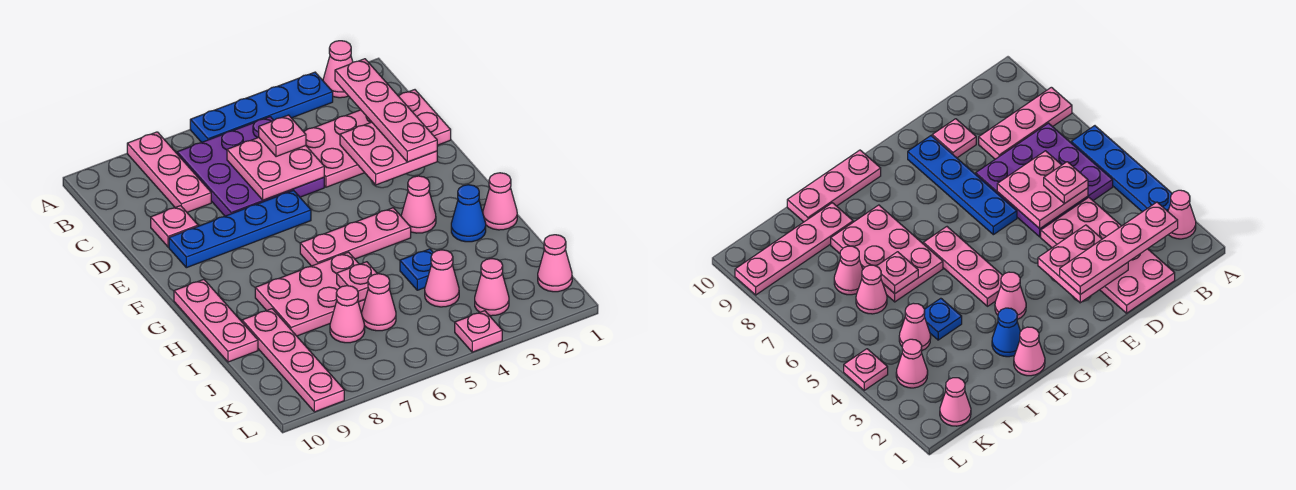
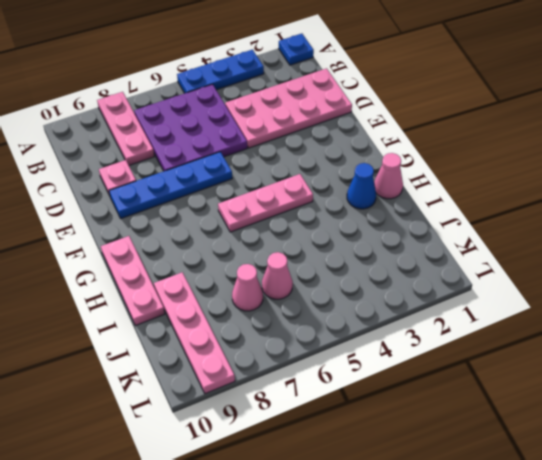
blue plate A1 level 1 -> blue plate I4 level 1
blue plate A3:A5 level 1 -> blue plate A3:A6 level 1
none -> pink cone A2 level 1
none -> pink cone G3 level 1
none -> pink plate H6:I8 level 1

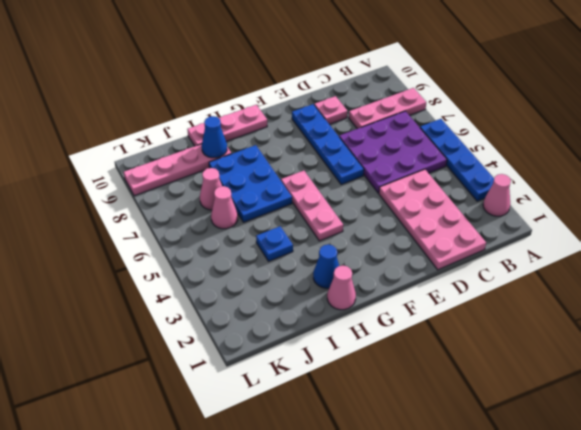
blue plate H6:I8 level 1 -> pink plate H6:I8 level 1
blue cone I9 level 2 -> none
none -> pink cone G3 level 1
none -> pink cone J4 level 1
none -> pink cone K1 level 1

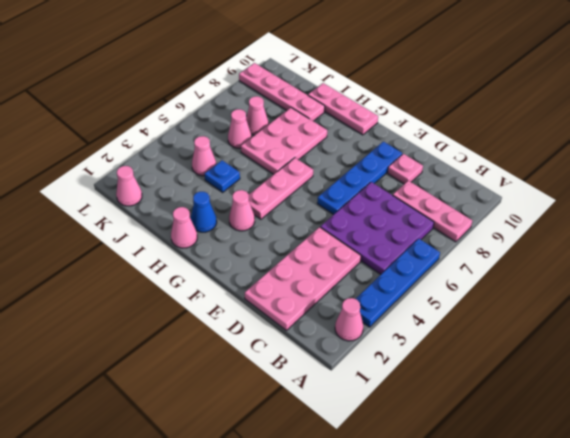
none -> pink cone K3 level 1
none -> pink plate L4 level 1
none -> pink plate C5:D6 level 2

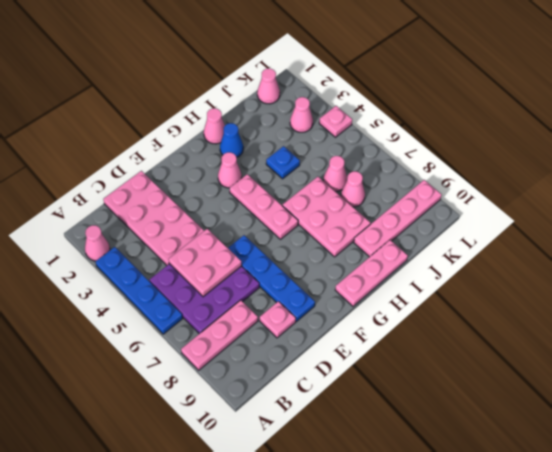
none -> pink cone J4 level 1
none -> pink plate D2:E3 level 2
none -> pink plate I6 level 2

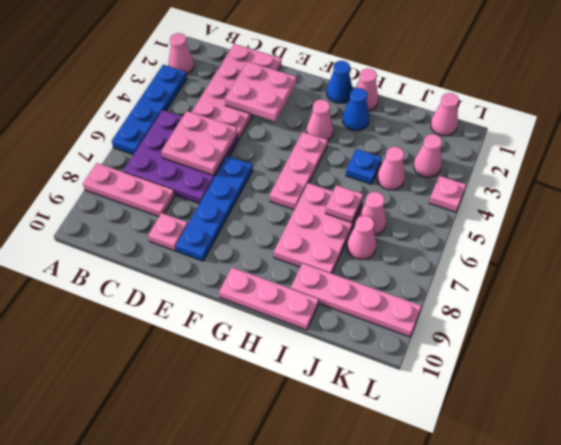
blue cone G1 level 1 -> none
none -> pink plate B2:E2 level 3
none -> pink plate C5 level 3

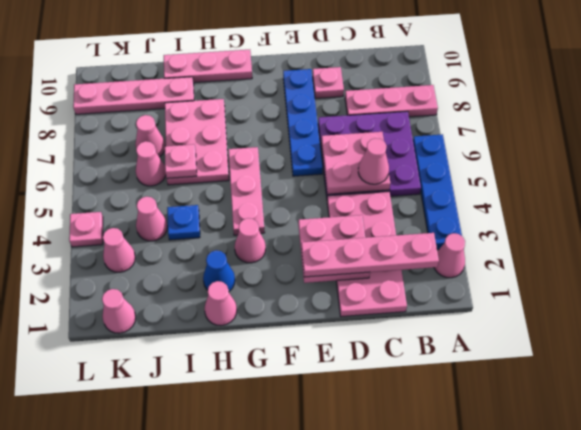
pink cone C5 level 3 -> pink plate C5 level 3

